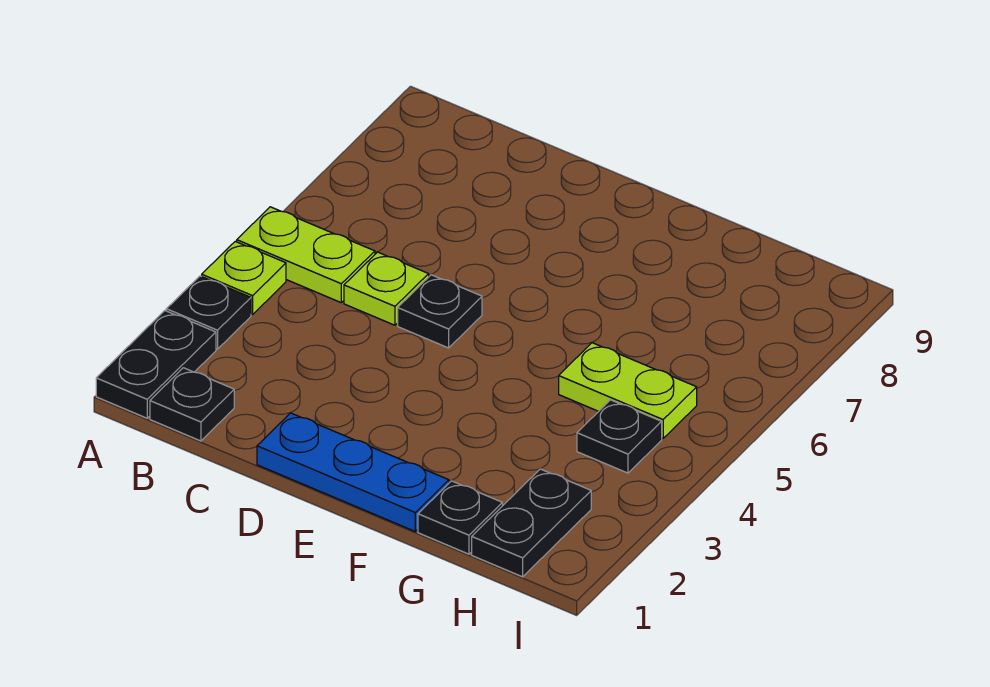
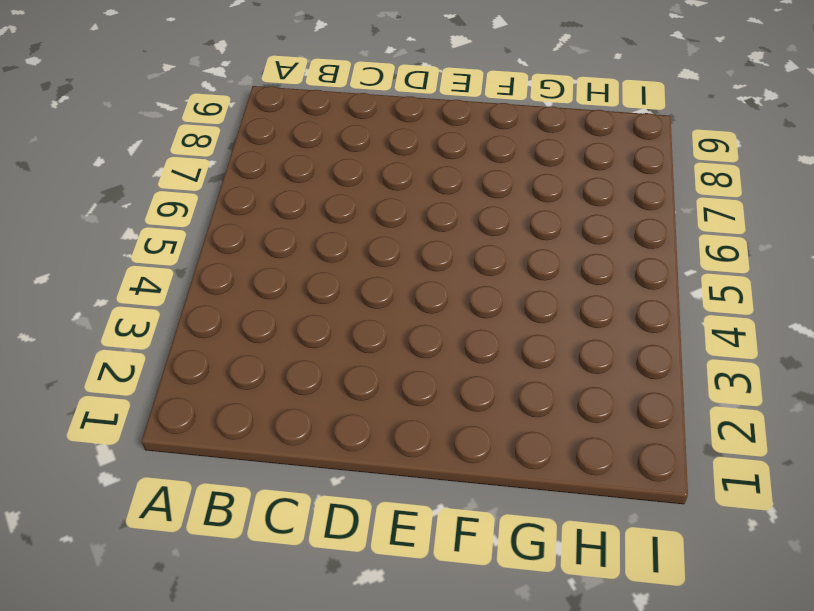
none -> black plate A1:A2 level 1
none -> black plate A3 level 1
none -> lime plate A4 level 1

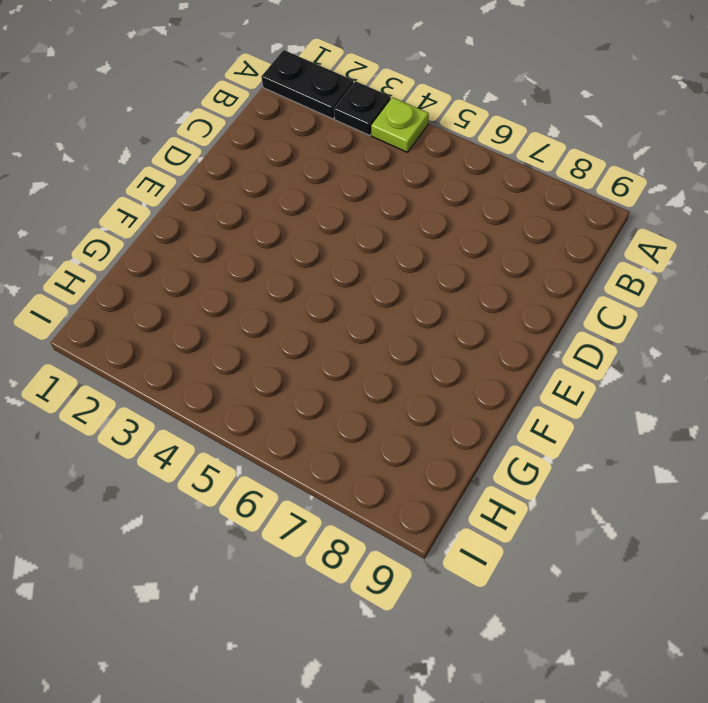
none -> lime plate A5:B5 level 1
none -> black plate B1 level 1
none -> lime plate C5 level 1

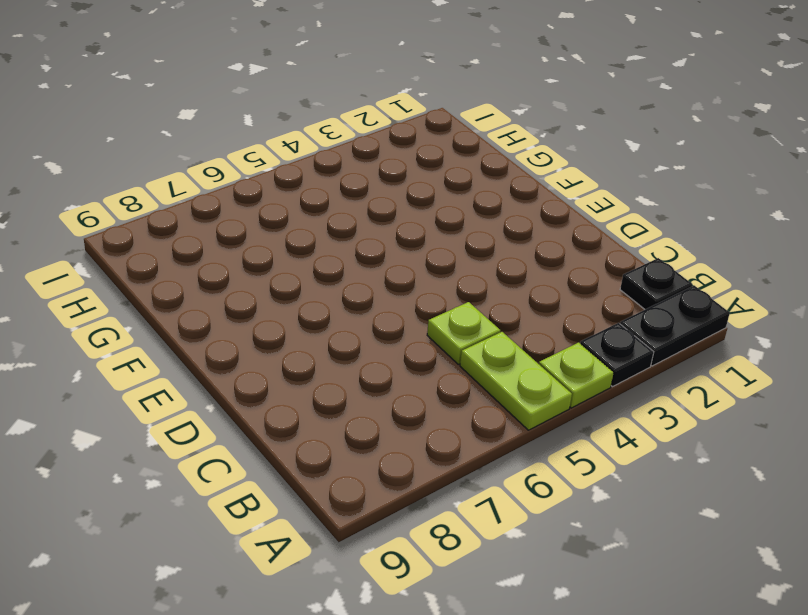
none -> blue plate D1:F1 level 1
none -> black plate D5 level 1
none -> black plate G1 level 1

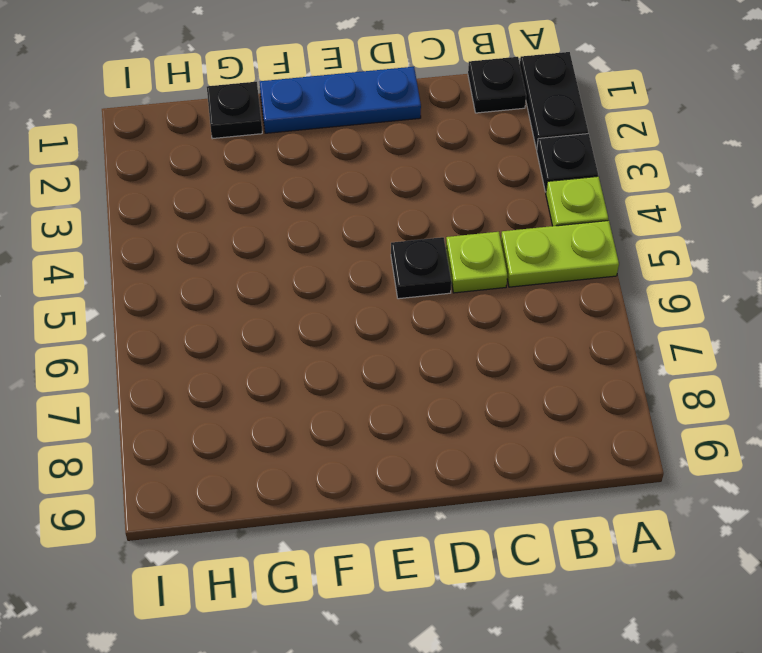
none -> lime plate G5:H5 level 1
none -> black plate H1:H2 level 1
none -> black plate H4 level 1

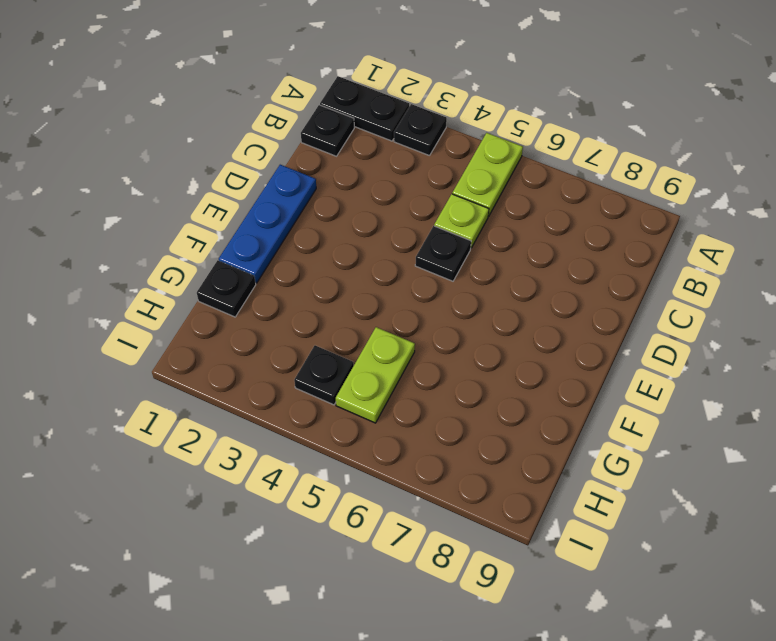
none -> lime plate A4 level 1
none -> black plate H1:H2 level 1

